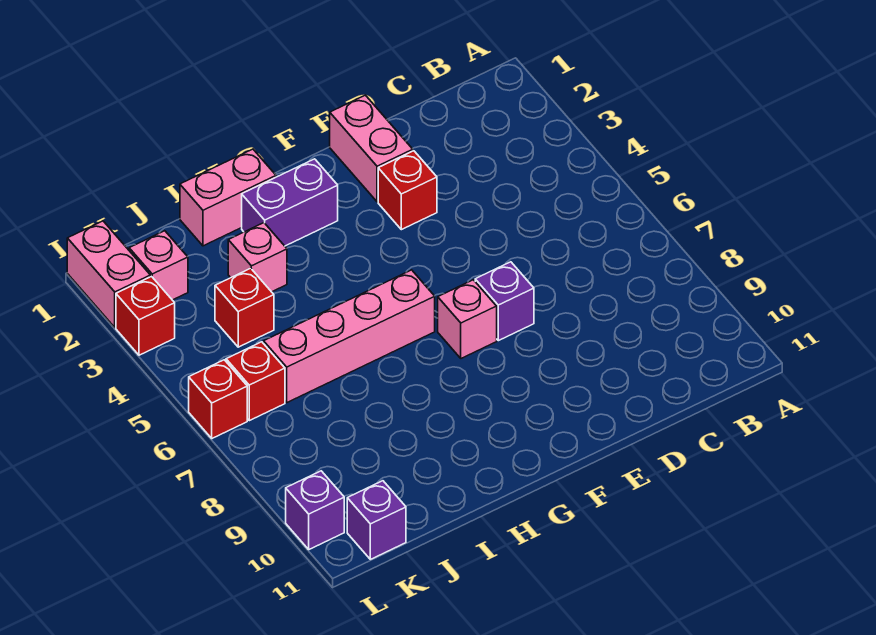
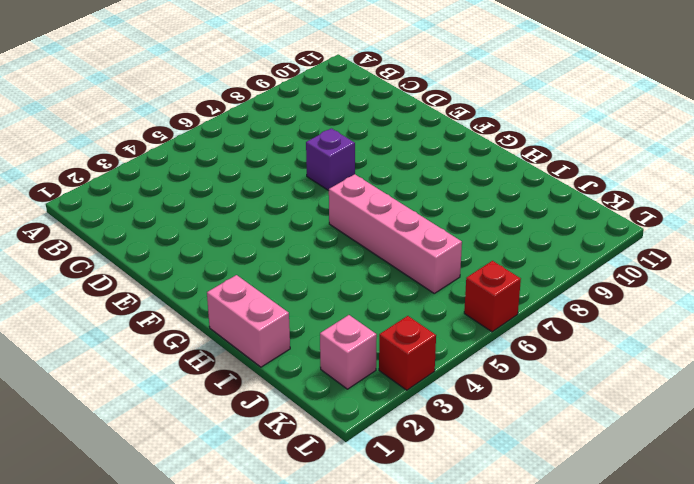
none -> pink brick E1:E2 level 1
none -> red brick E3 level 1
none -> pink brick F7 level 1

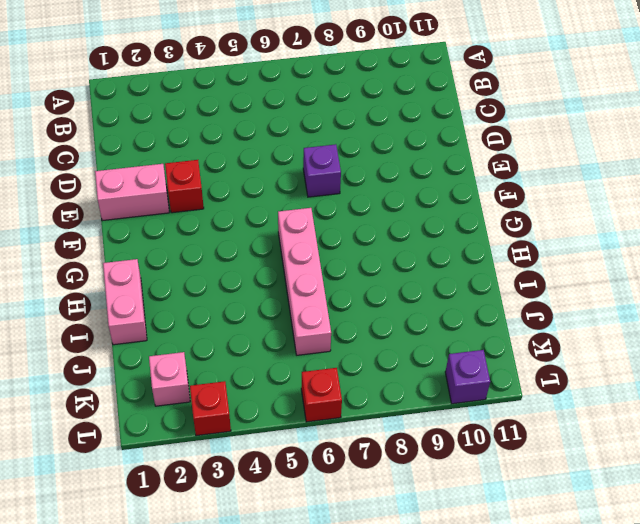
none -> pink brick F7 level 1
none -> purple brick G2:H2 level 1
none -> pink brick I3 level 1

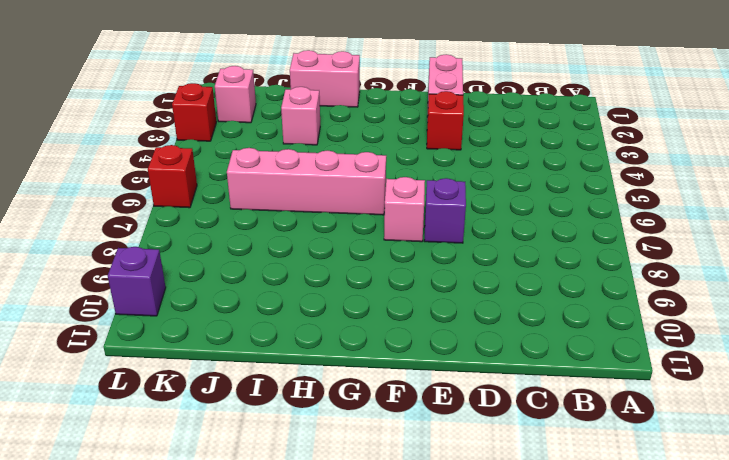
none -> purple brick G2:H2 level 1
none -> red brick J4 level 1
none -> red brick K6 level 1

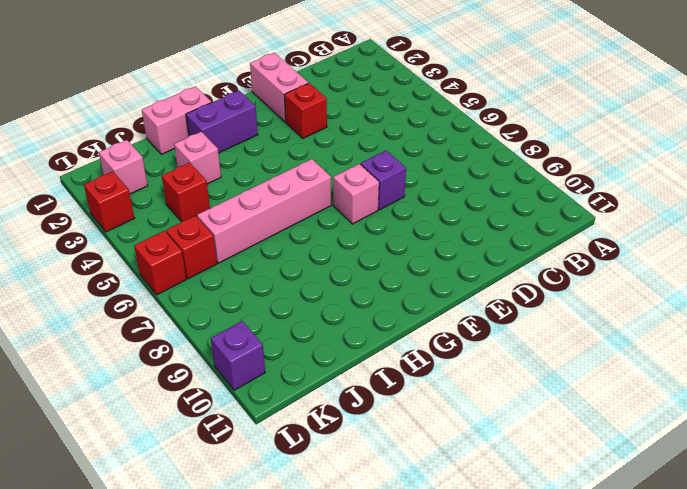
none -> purple brick K11 level 1
none -> pink brick L1:L2 level 1

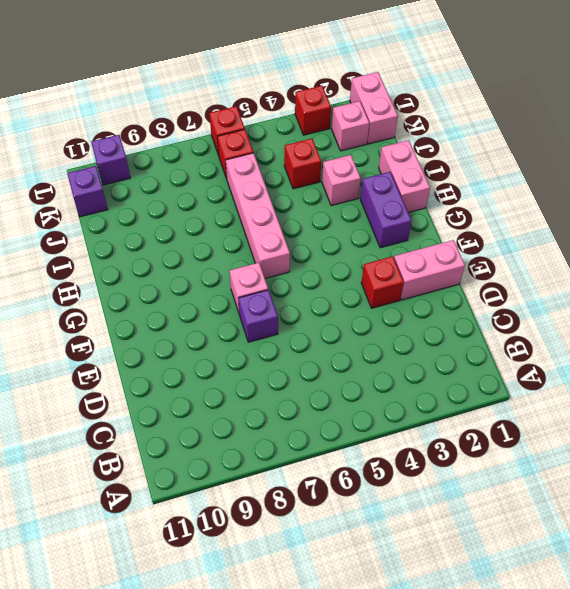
pink brick K1:L1 level 1 -> pink brick L1:L2 level 1

